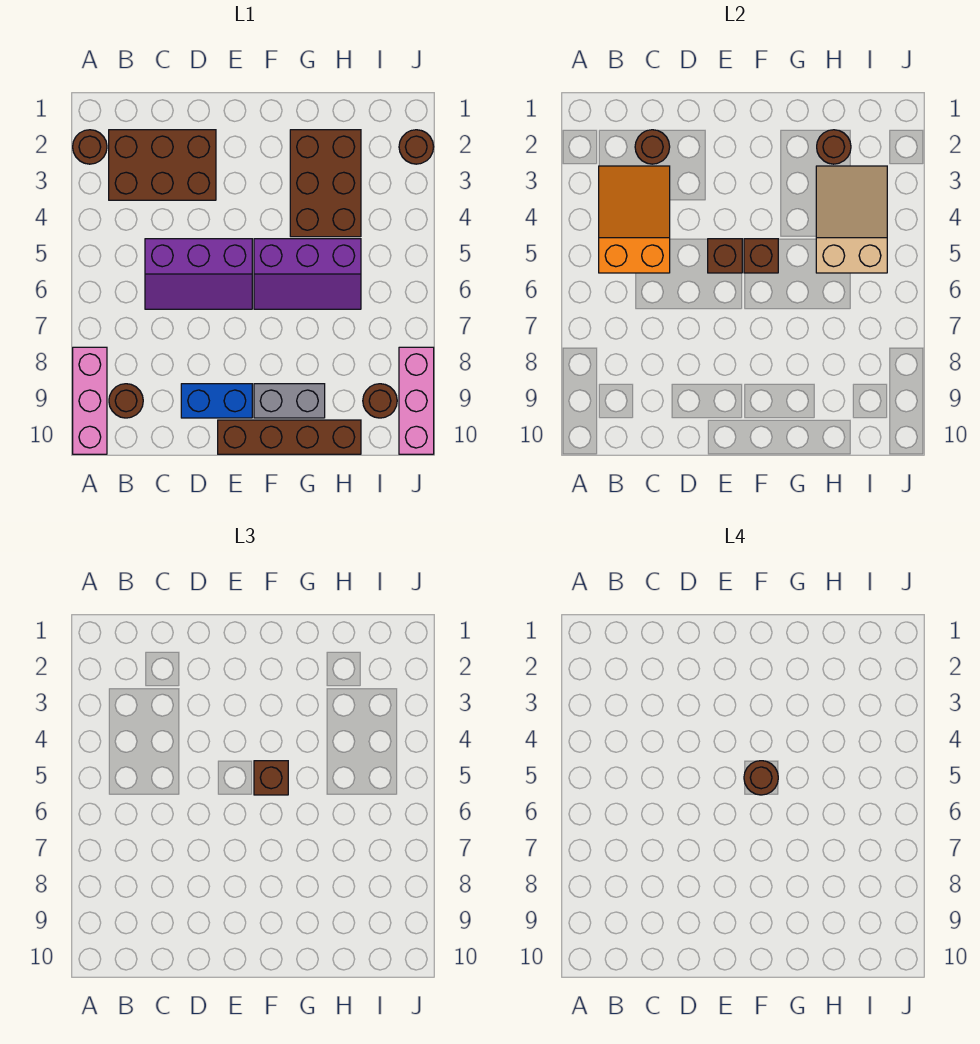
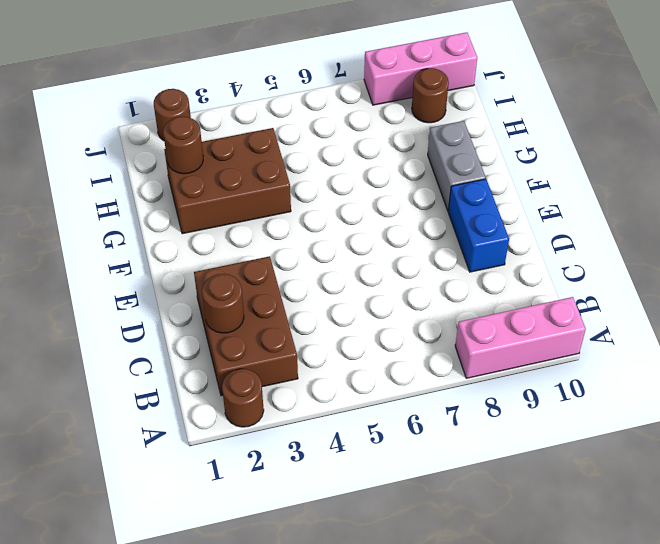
none -> brown round brick B9 level 1
none -> purple slope C5:E6 level 1 top 5
none -> brown brick E10:H10 level 1

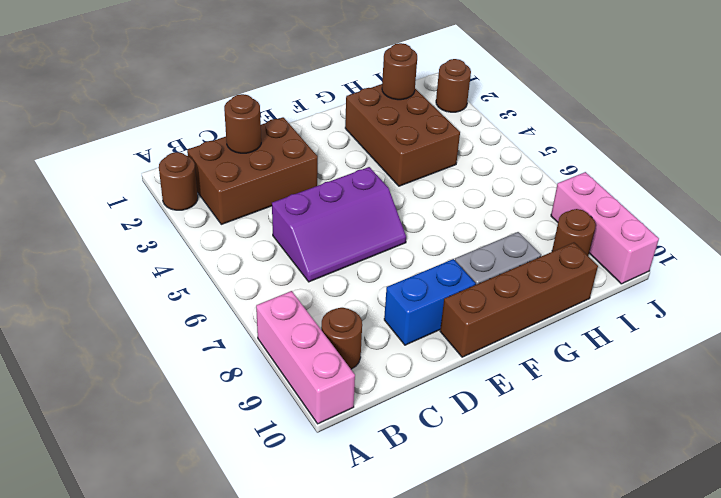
none -> purple slope F5:H6 level 1 top 5
none -> orange slope B3:C5 level 2 top 5
none -> brown brick E5 level 2

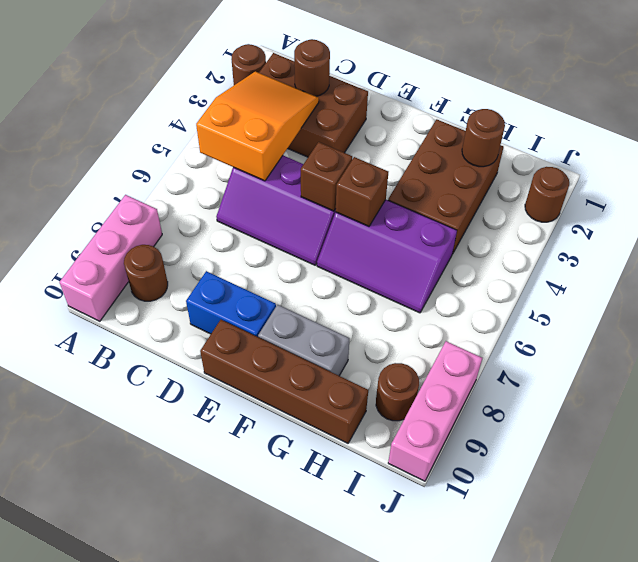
none -> tan slope H3:I5 level 2 top 5
none -> brown brick F5 level 3
none -> brown round brick F5 level 4

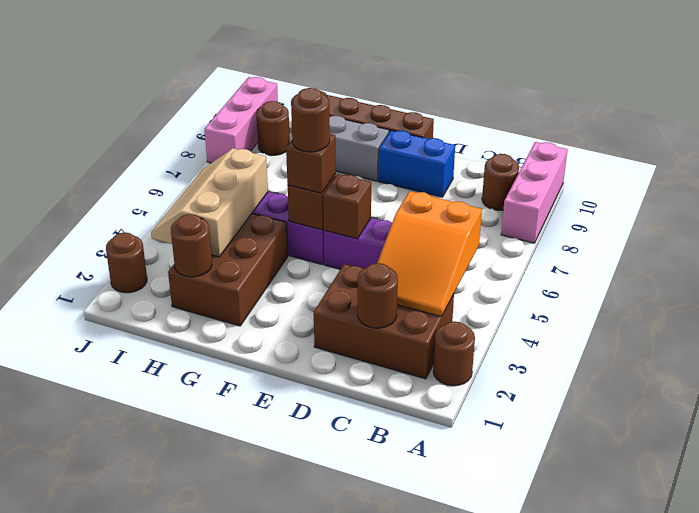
tan slope H3:I5 level 2 top H -> tan slope H3:I5 level 2 top 5

